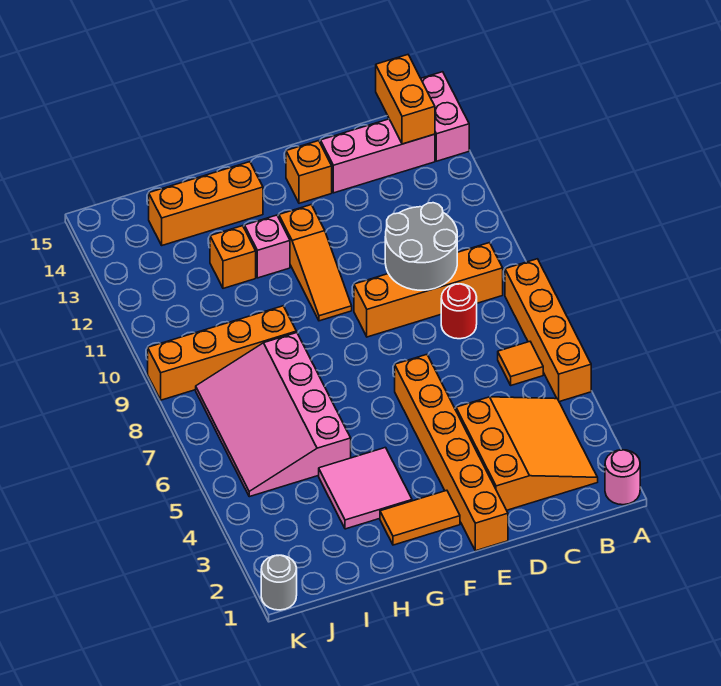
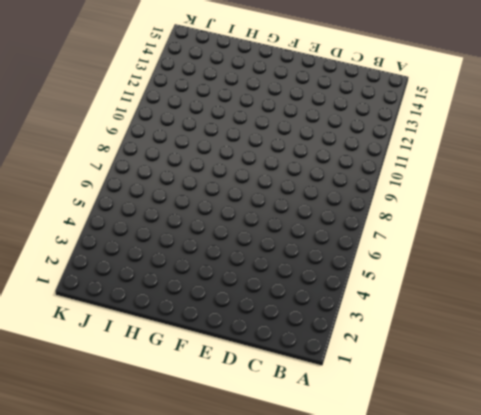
none -> pink round brick A1 level 1
none -> orange brick A5:A8 level 1
none -> pink brick A14:A15 level 1

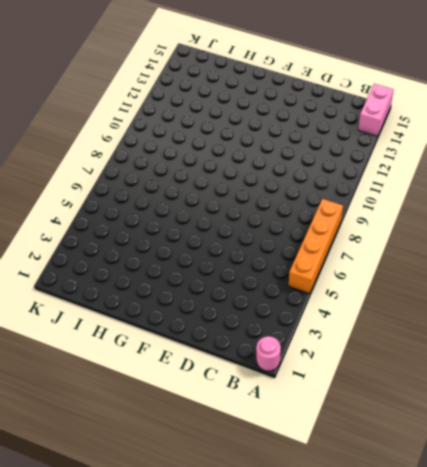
none -> orange slope B2:D4 level 1 top D
none -> orange tile B6 level 1
none -> orange brick B9:E9 level 1

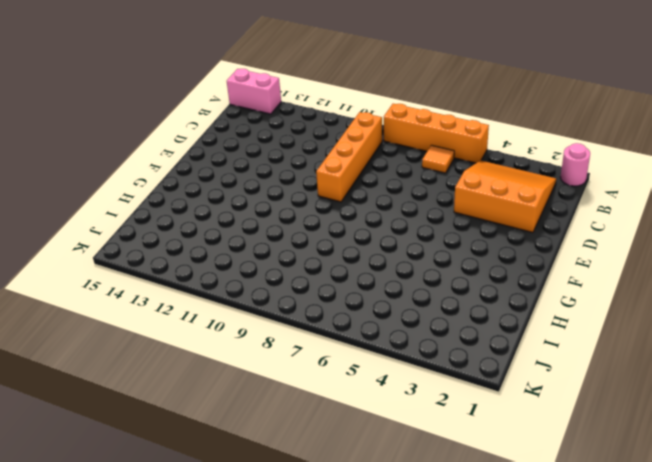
none -> pink brick B14:D14 level 1
none -> red round brick C8 level 1
none -> orange brick E1:E6 level 1

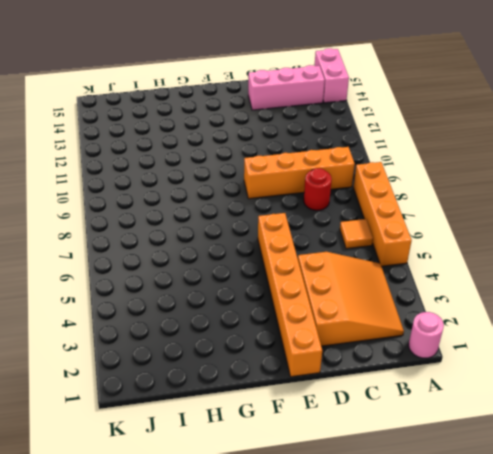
none -> orange brick E14 level 1
none -> orange tile F2:G2 level 1
none -> orange slope F10:F12 level 1 top 12

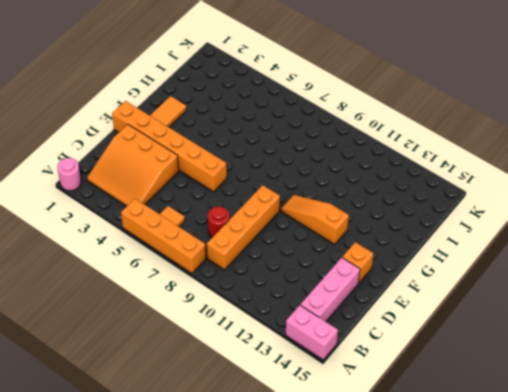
none -> pink tile G3:H4 level 1
none -> pink brick G12 level 1
none -> orange brick G14:I14 level 1

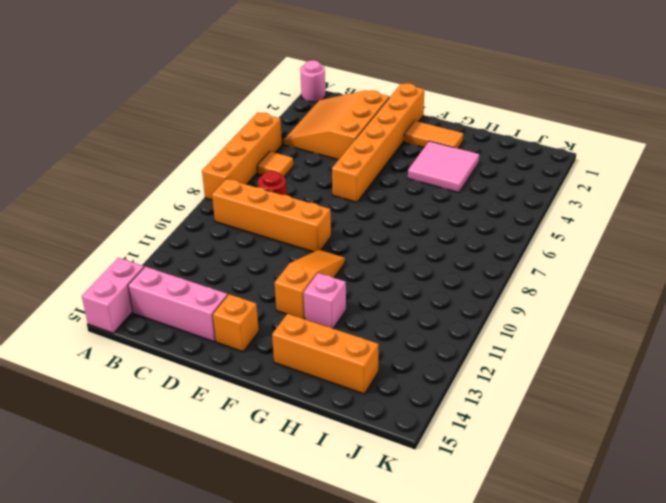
none -> pink slope H5:J8 level 1 top H
none -> orange brick H9:K9 level 1
none -> orange brick H12 level 1

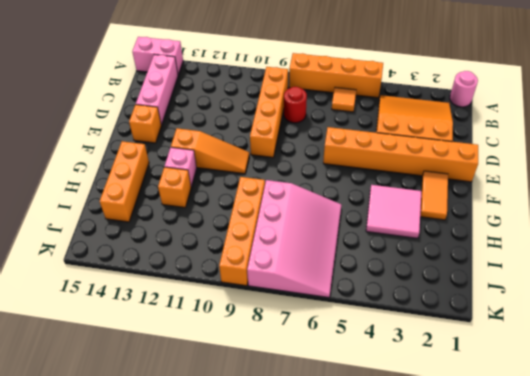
pink slope H6:K8 level 1 top 8 -> pink slope H5:J8 level 1 top H
none -> grey round brick K1 level 1
none -> orange brick B14:B15 level 2
none -> grey round brick C9:D10 level 2

